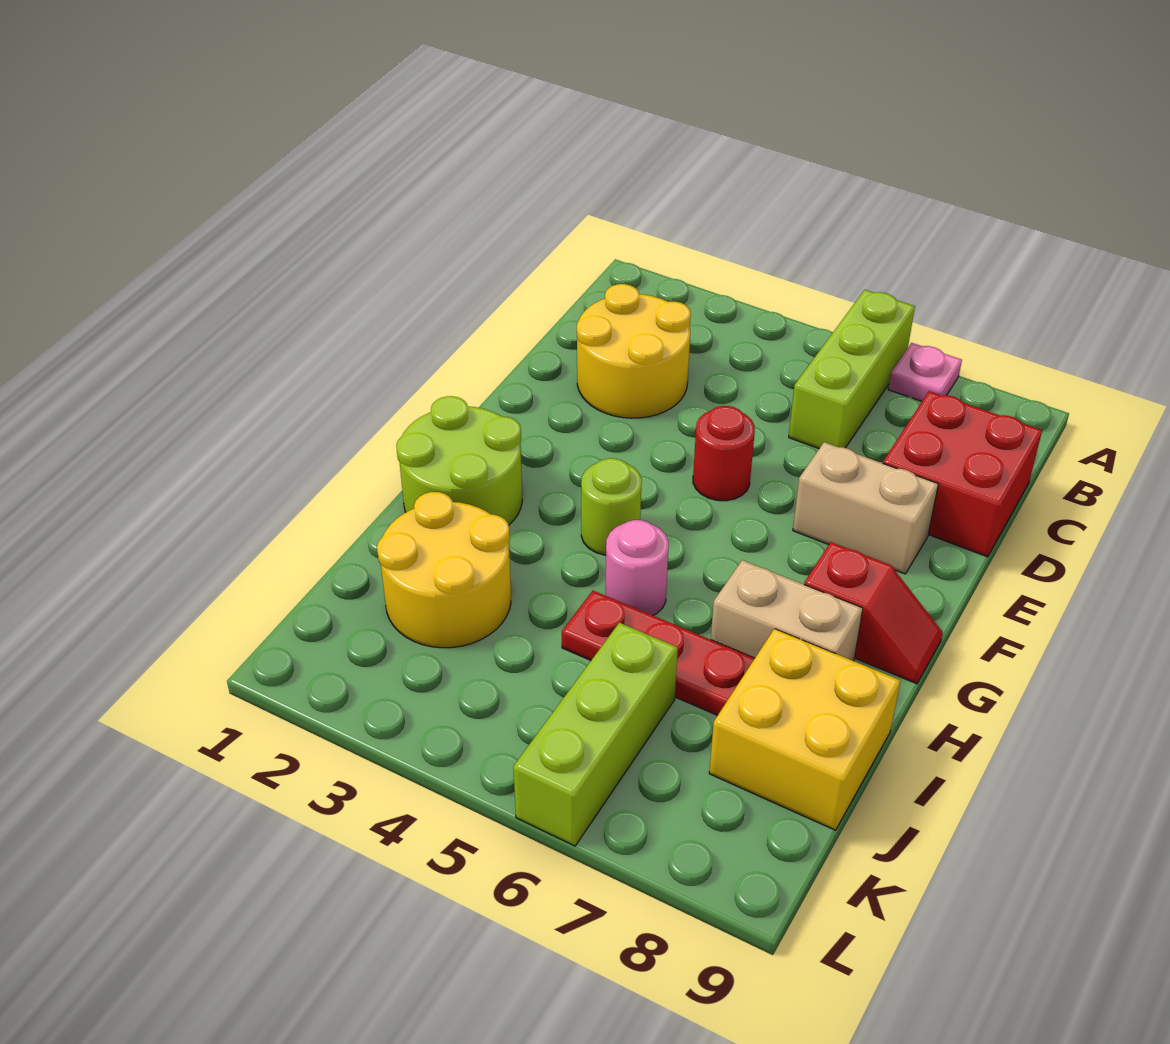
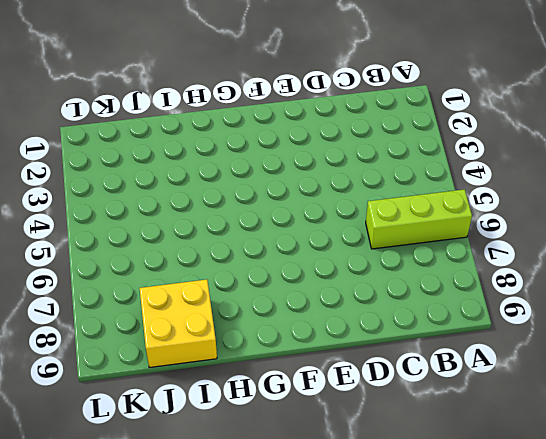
none -> pink plate A7 level 1
none -> yellow round brick C2:D3 level 1
none -> red brick C8:D9 level 1

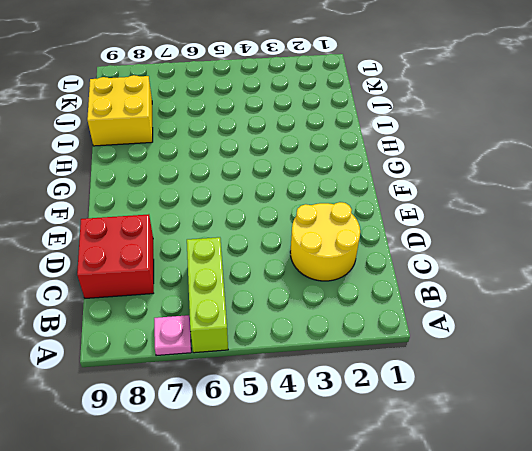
none -> red round brick E5 level 1
none -> tan brick E7:E8 level 1
none -> lime round brick G1:H2 level 1

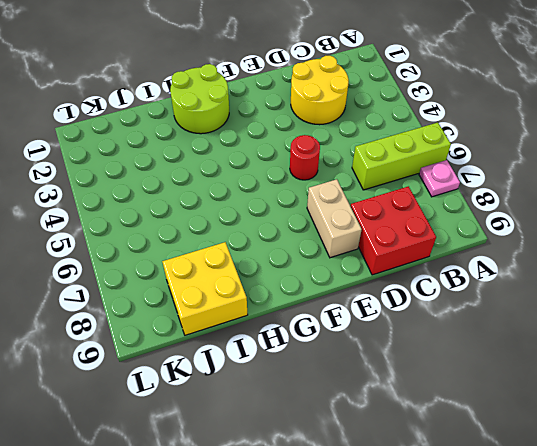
none -> lime round brick G4 level 1
none -> red slope G8:G9 level 1 top 8
none -> pink round brick H5 level 1

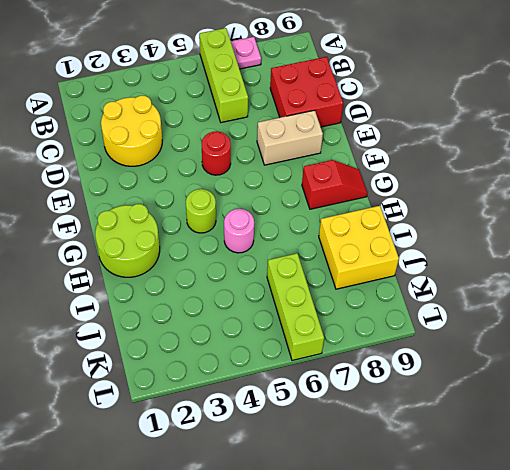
none -> tan brick H7:H8 level 1
none -> yellow round brick I2:J3 level 1
none -> red plate I5:I7 level 1

